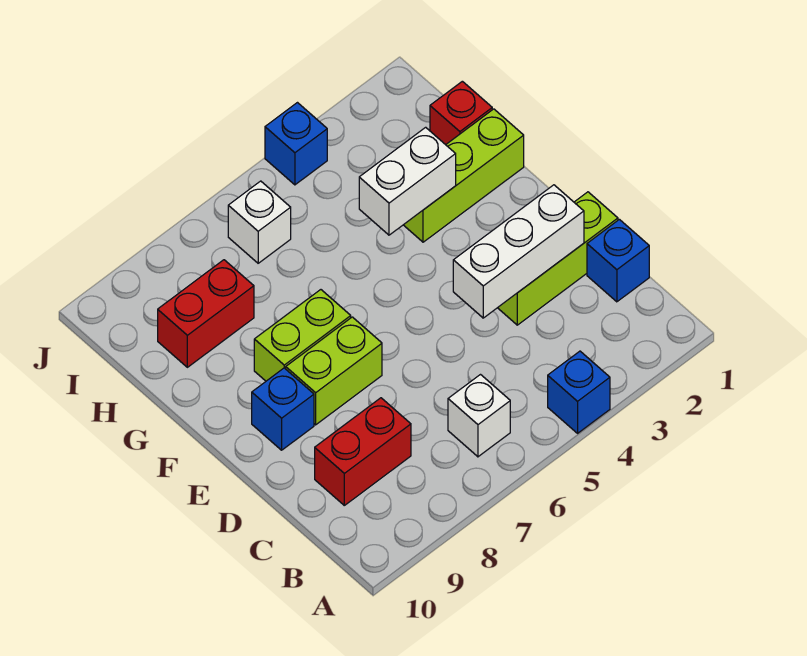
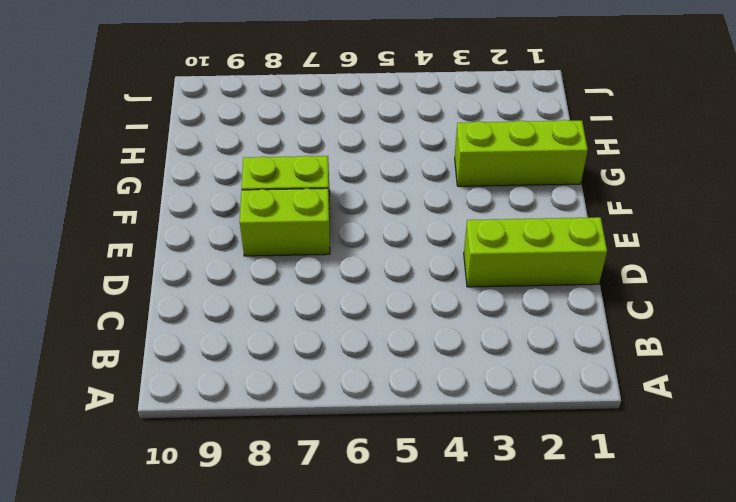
none -> blue brick A4 level 1
none -> white brick B6 level 1
none -> blue brick C1 level 1

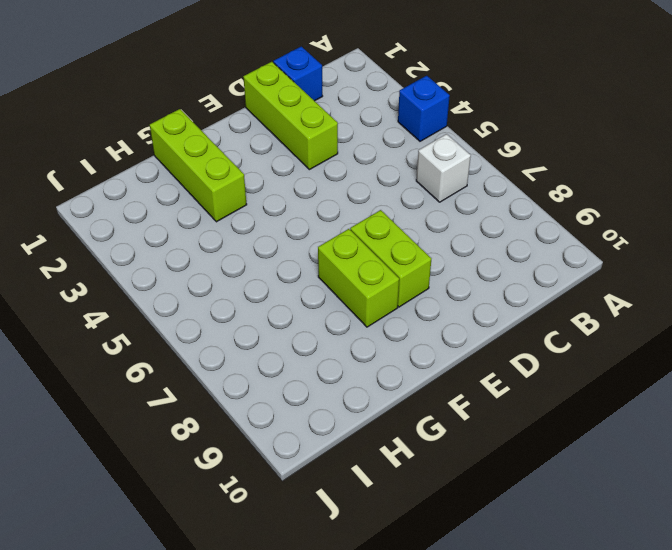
none -> red brick C8:C9 level 1
none -> blue brick E9 level 1
none -> red brick H1 level 1

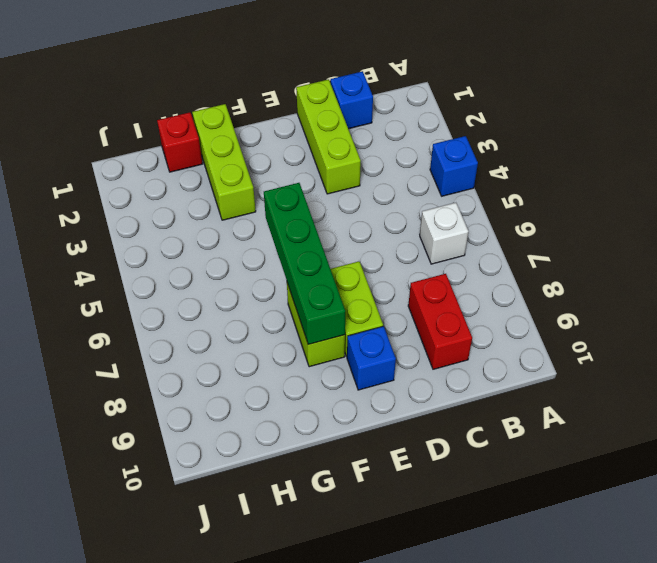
green brick F5:F8 level 2 -> none
none -> red brick H8:H9 level 1
none -> white brick I6 level 1
none -> blue brick J4 level 1

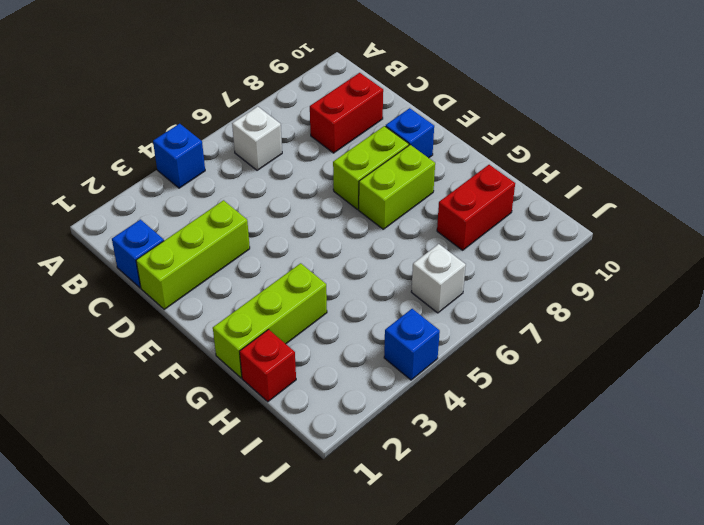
none -> white brick D2:D4 level 2
none -> white brick G3:G4 level 2

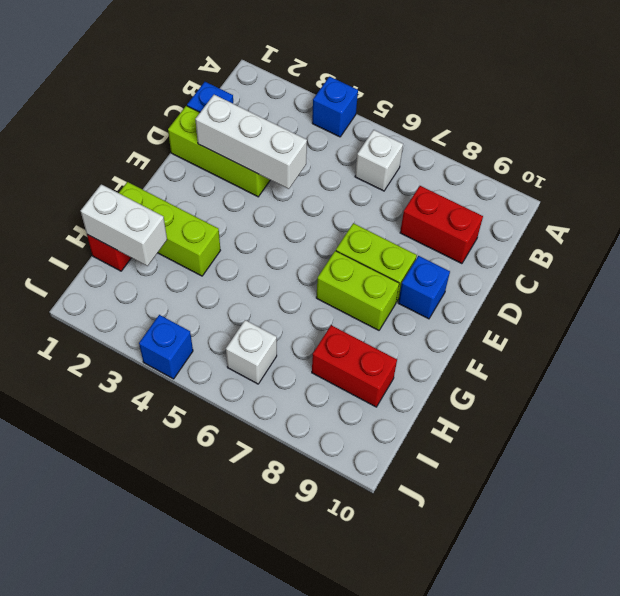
white brick H1:H2 level 2 -> white brick G3:G4 level 2

